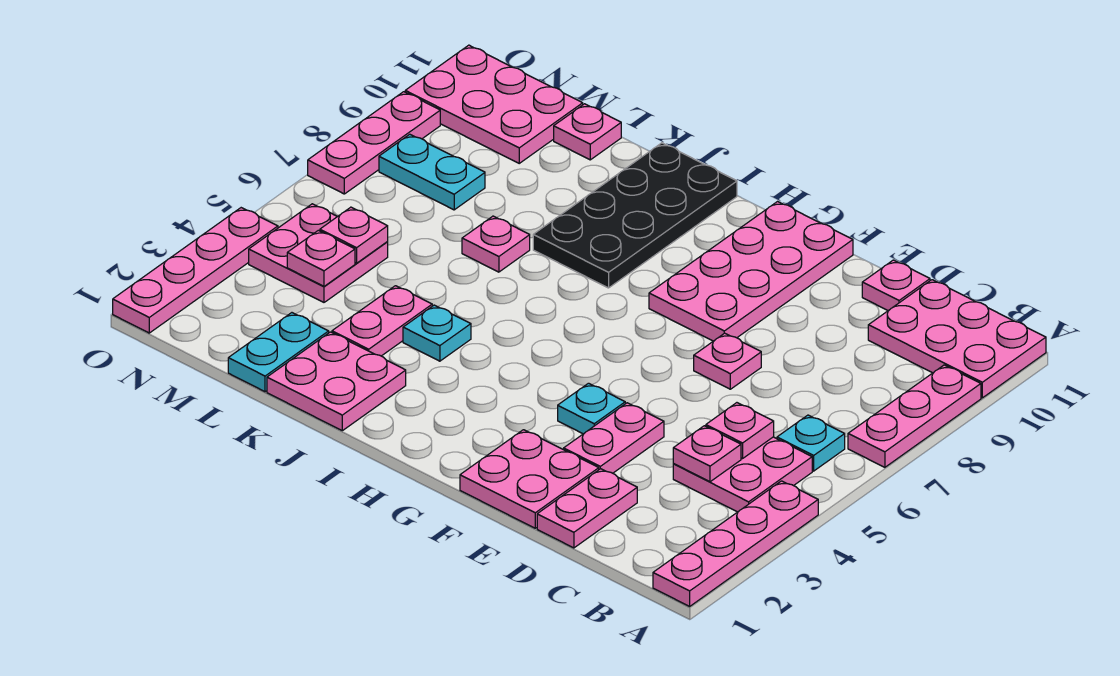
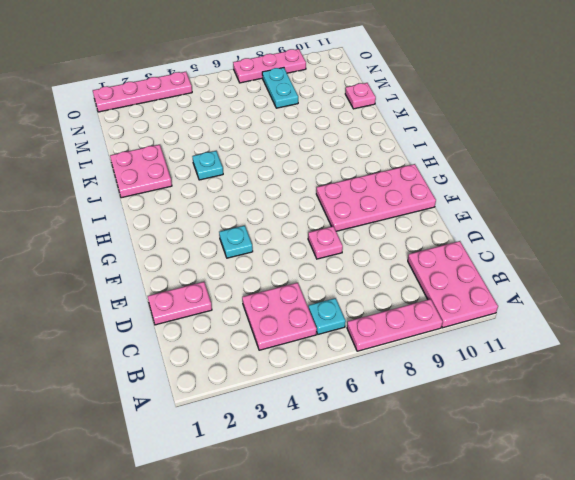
none -> pink plate A1:A4 level 1
none -> pink plate D11 level 1
none -> pink plate E1:F2 level 1

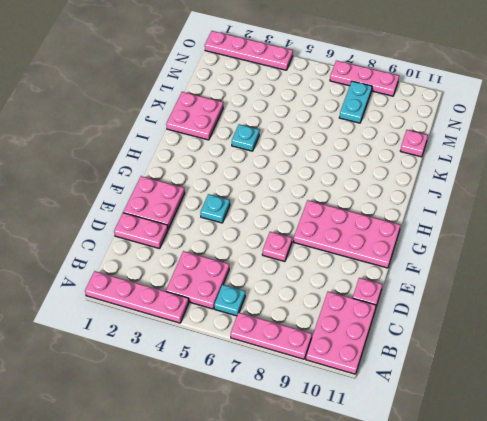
none -> pink plate E3:E4 level 1
none -> black plate I8:J11 level 1
none -> pink plate K3:K4 level 1

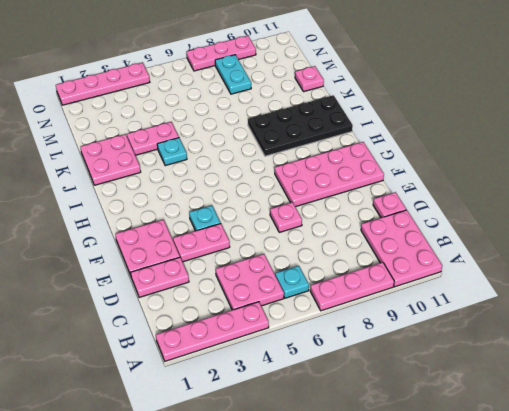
none -> pink plate K7 level 1
none -> cyan plate L1:L2 level 1
none -> pink plate M4:N5 level 1

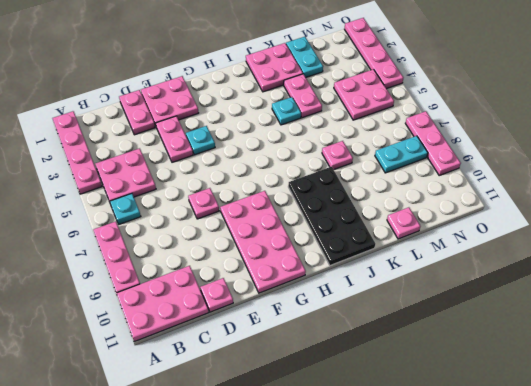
none -> pink plate M10:O11 level 1
none -> pink plate C4 level 2
none -> pink plate C5 level 2

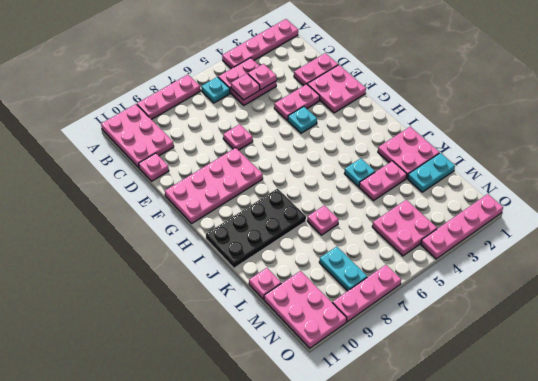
none -> pink plate M4 level 2
none -> pink plate M5 level 2

